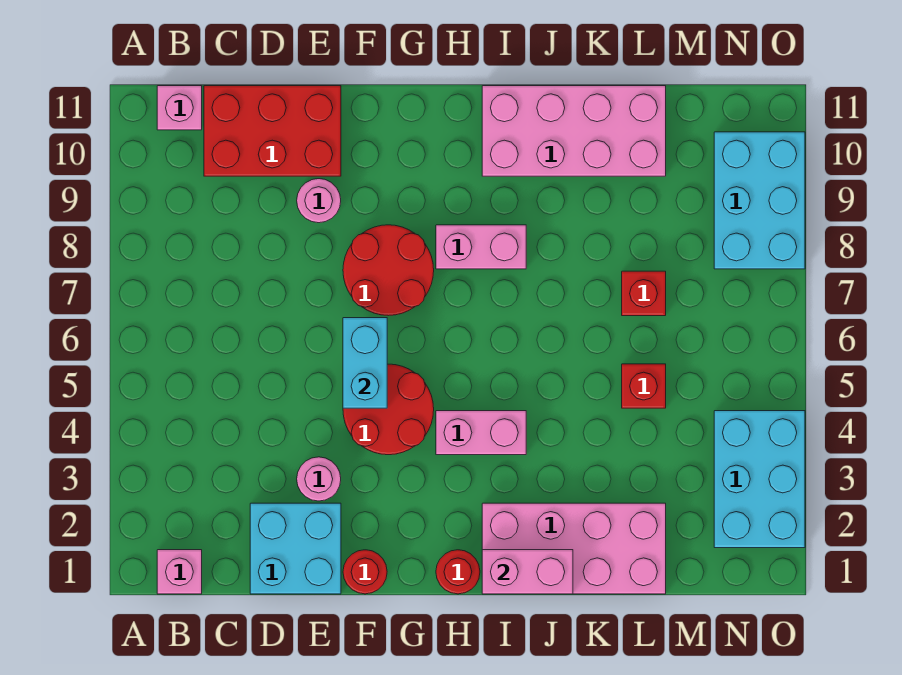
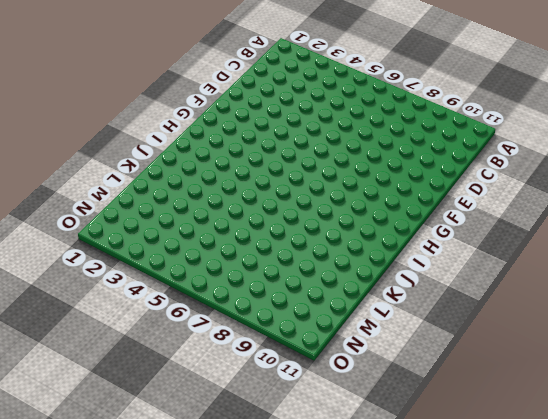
none -> pink brick B1 level 1
none -> pink brick B11 level 1
none -> red brick C10:E11 level 1

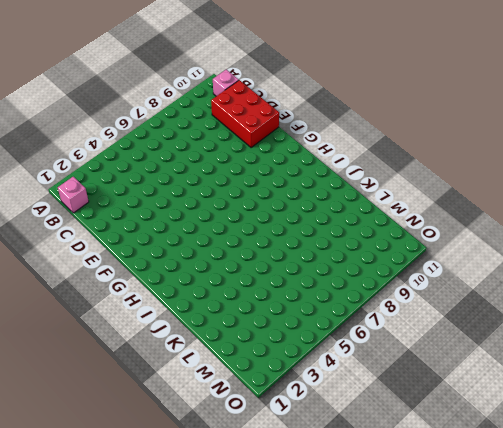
none -> cyan brick D1:E2 level 1
none -> pink round brick E3 level 1
none -> pink round brick E9 level 1

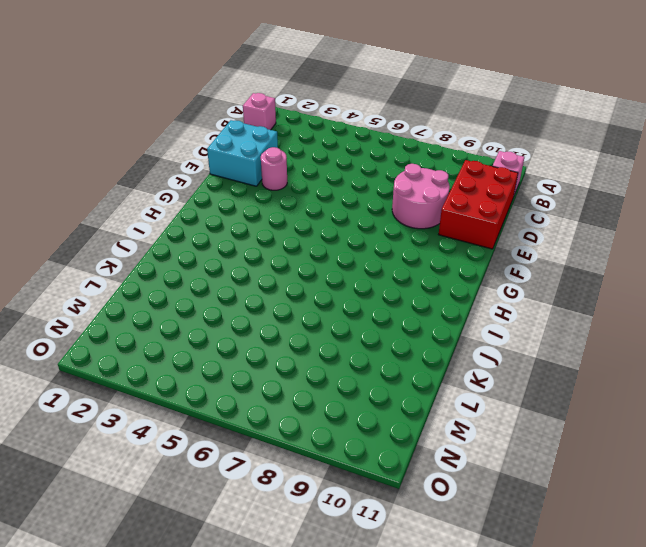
pink round brick D8:E9 level 1 -> pink round brick E9 level 1
none -> red round brick F1 level 1
none -> red round brick F4:G5 level 1
none -> red round brick F7:G8 level 1

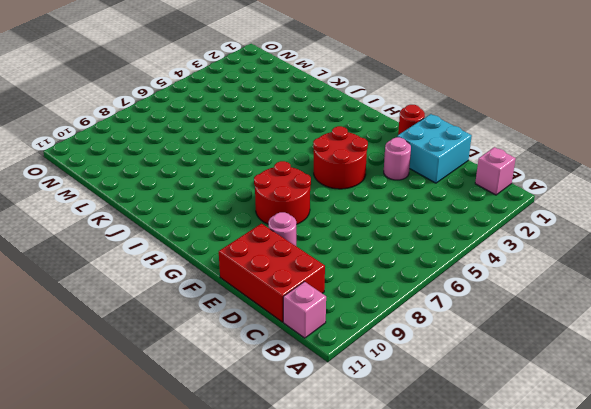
none -> red round brick H1 level 1
none -> pink brick H4:I4 level 1
none -> pink brick H8:I8 level 1

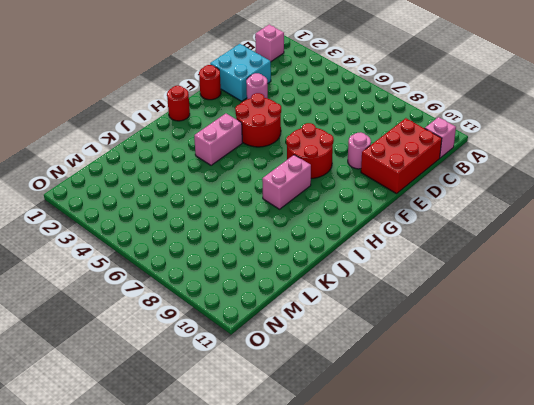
none -> pink brick I1:L2 level 1
none -> pink brick I10:L11 level 1
none -> red brick L5 level 1

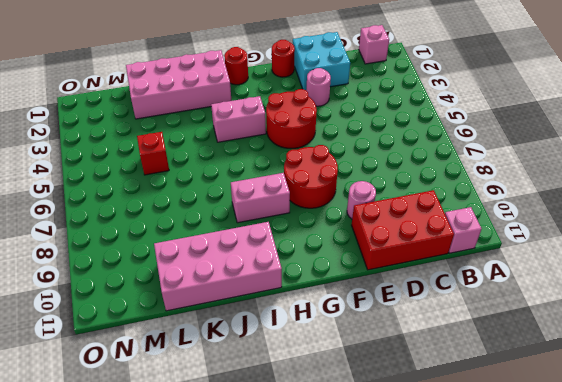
none -> red brick L7 level 1
none -> cyan brick N2:O4 level 1
none -> cyan brick N8:O10 level 1

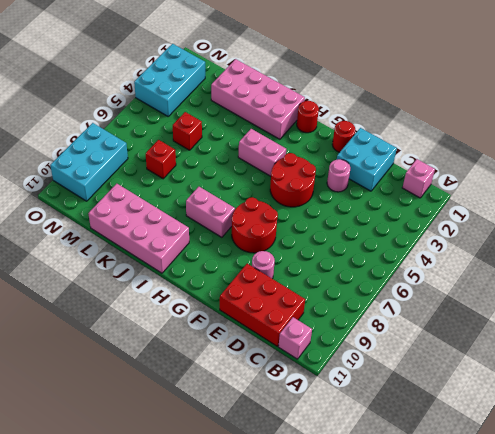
none -> cyan brick F5:F6 level 2
none -> pink brick I1:J1 level 2

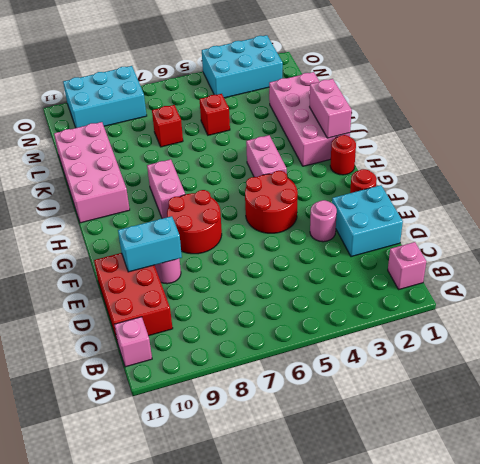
cyan brick E9:E10 level 2 -> cyan brick F5:F6 level 2

